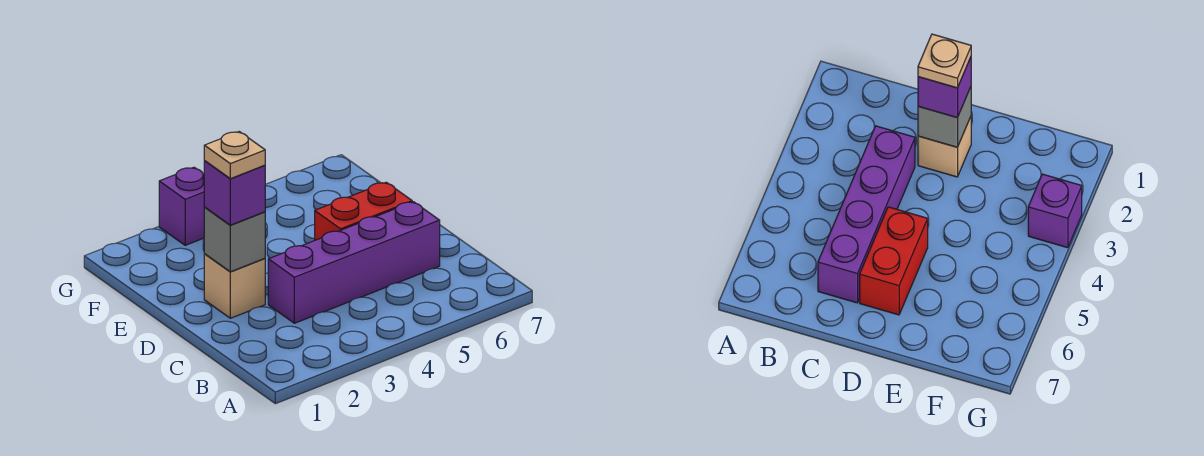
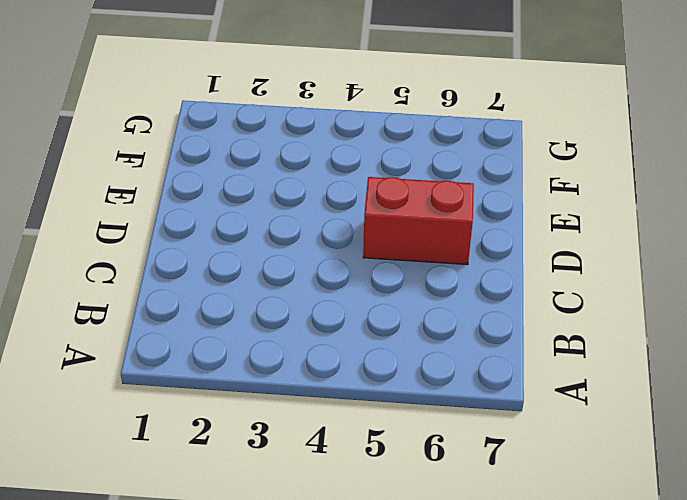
none -> purple brick C3:C6 level 1
none -> tan brick D2 level 1

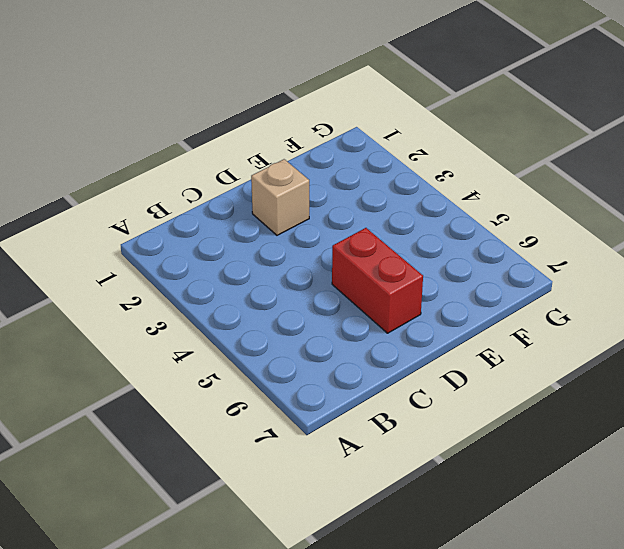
none -> purple brick C3:C6 level 1
none -> purple brick G3 level 1

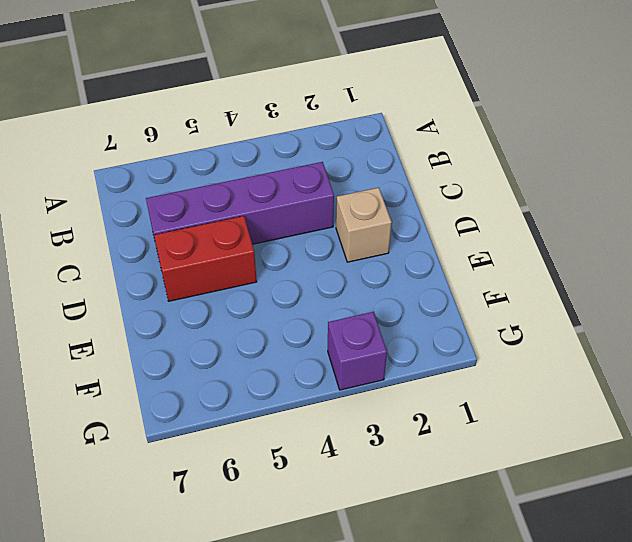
none -> grey brick D2 level 2
none -> purple brick D2 level 3

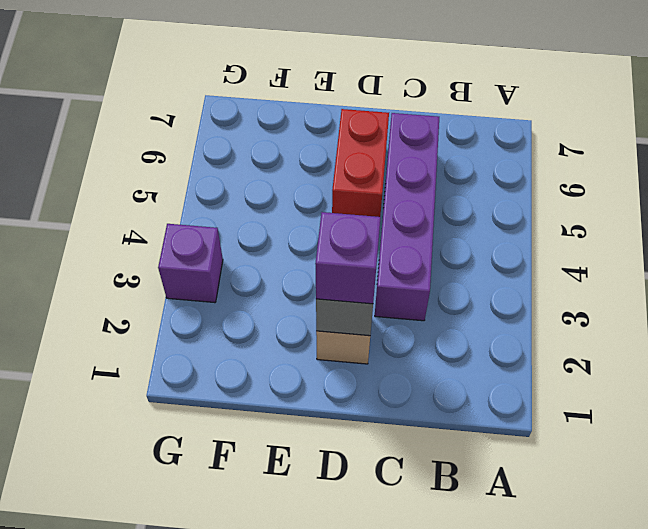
none -> tan plate D2 level 4

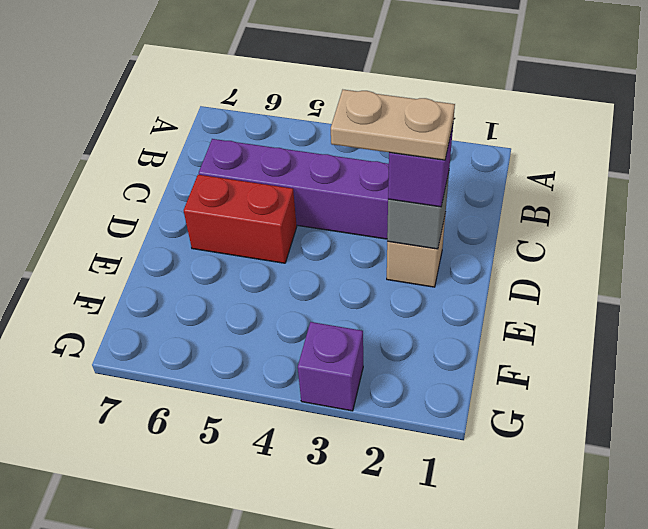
tan plate D2:D3 level 4 -> tan plate D2 level 4

